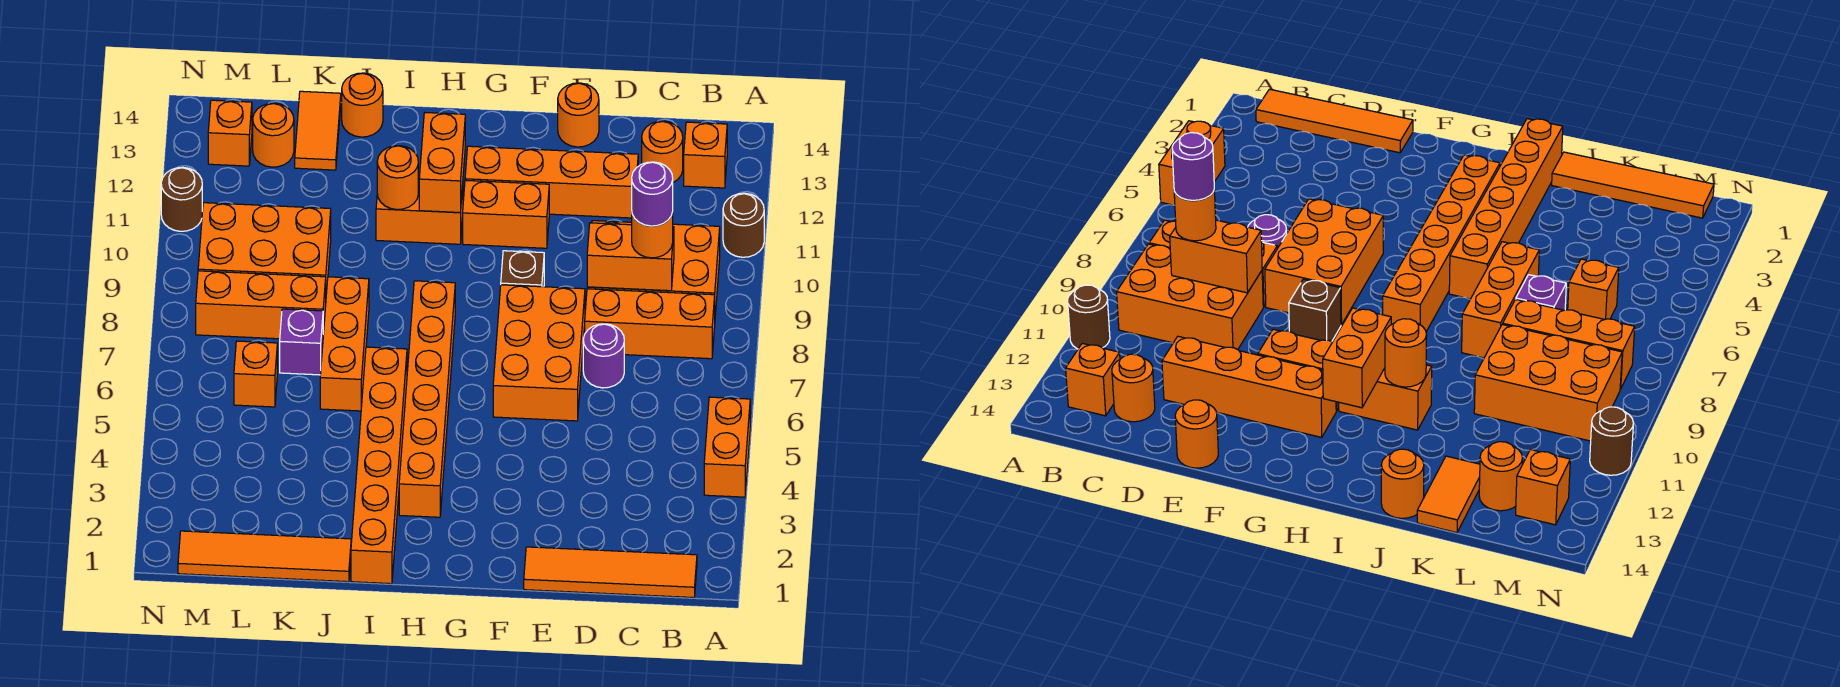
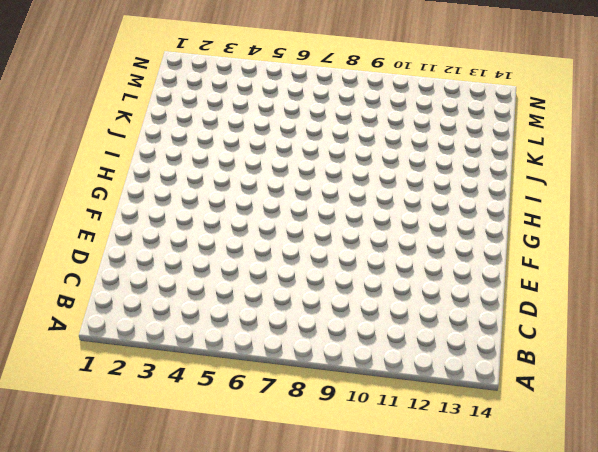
none -> orange brick A4:A5 level 1
none -> brown round brick A11 level 1
none -> orange tile B1:E1 level 1
none -> orange brick B8:D8 level 1

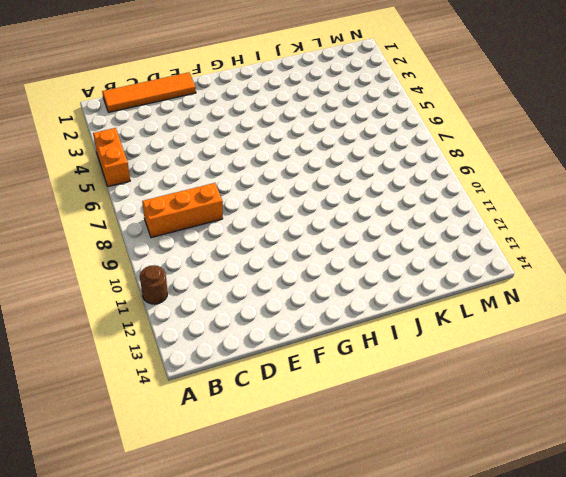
none -> orange brick B9:D10 level 1
none -> orange brick B13 level 1
none -> orange round brick C13 level 1
none -> purple round brick D7 level 1

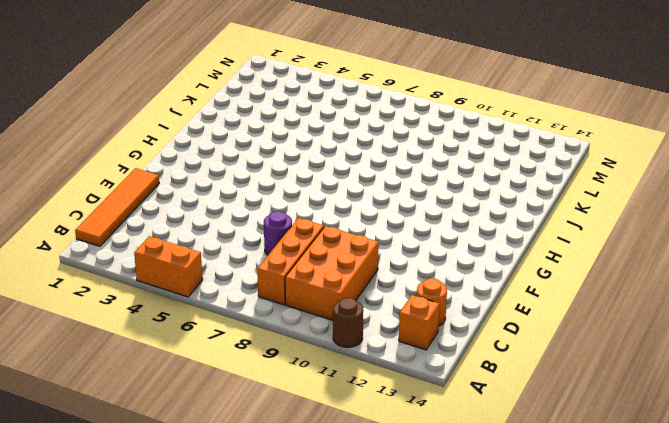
none -> orange brick D12:G12 level 1
none -> orange brick E6:F8 level 1
none -> orange round brick E14 level 1
none -> brown brick F9 level 1

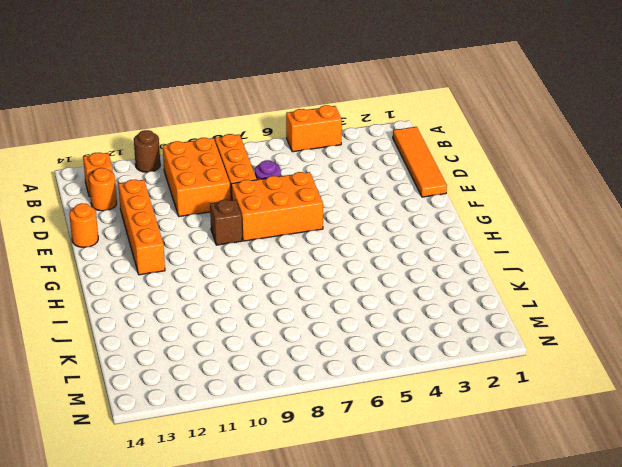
none -> orange brick F11:G11 level 1
none -> orange brick H3:H8 level 1
none -> orange brick H11:I11 level 1
none -> orange brick I1:I6 level 1

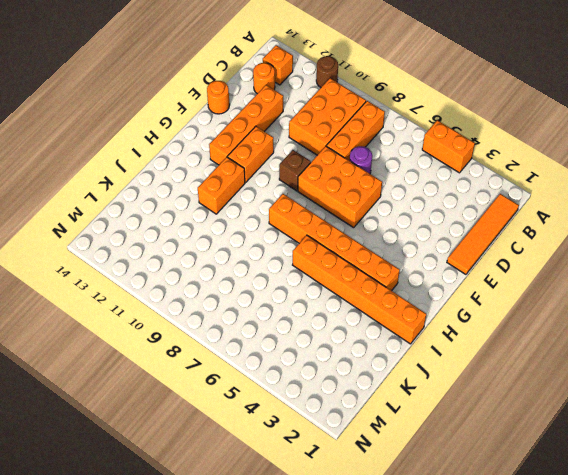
none -> orange tile J1:M1 level 1
none -> orange brick J6:J8 level 1
none -> orange round brick J14 level 1
none -> purple brick K7 level 1

